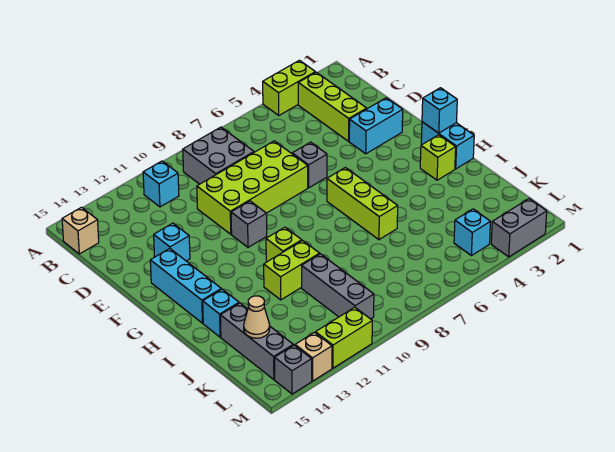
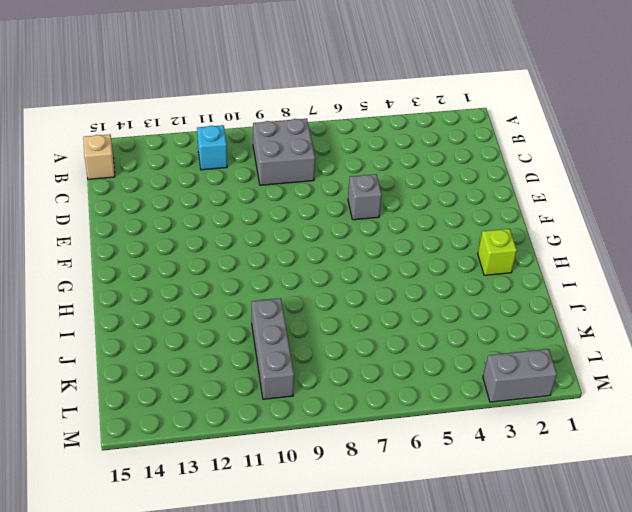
none -> lime brick A3:A4 level 1
none -> lime brick B3:D3 level 1
none -> lime brick D7:E10 level 1

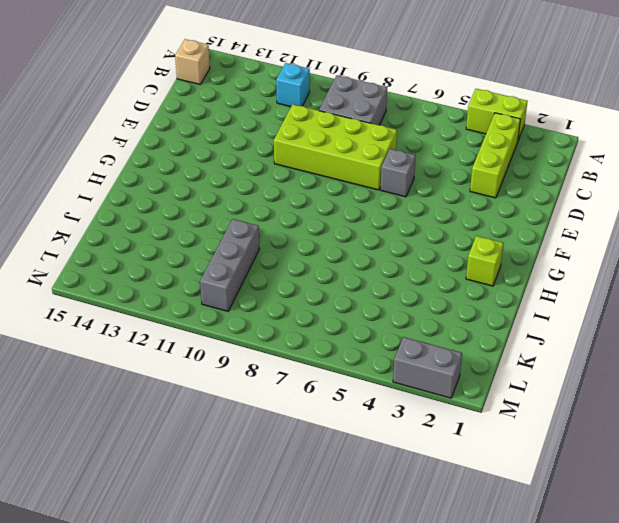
none -> cyan brick E2:E3 level 1
none -> cyan brick E13 level 1
none -> grey brick F10 level 1

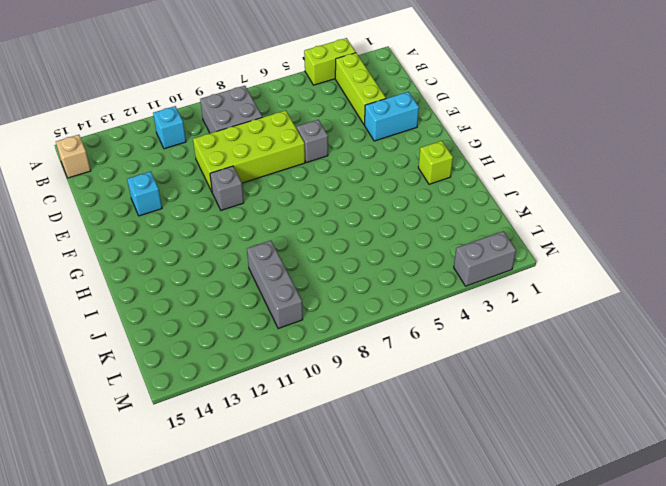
none -> cyan brick F14:H14 level 1
none -> cyan brick G1:H1 level 1
none -> lime brick G6:I6 level 1

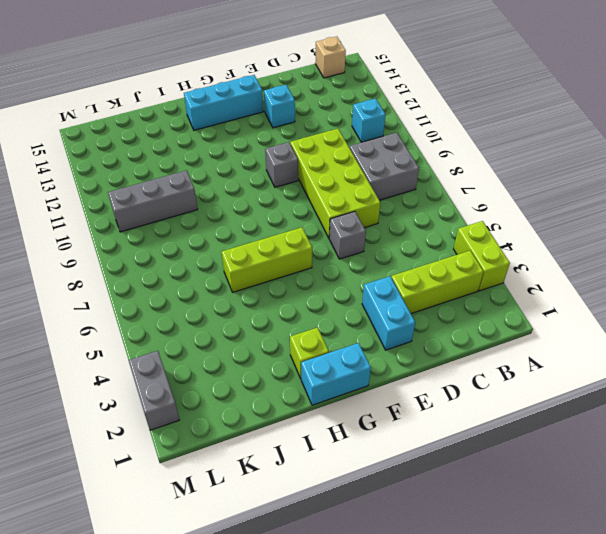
none -> lime brick H10 level 1
none -> lime brick I10:I11 level 1
none -> cyan brick I14 level 1

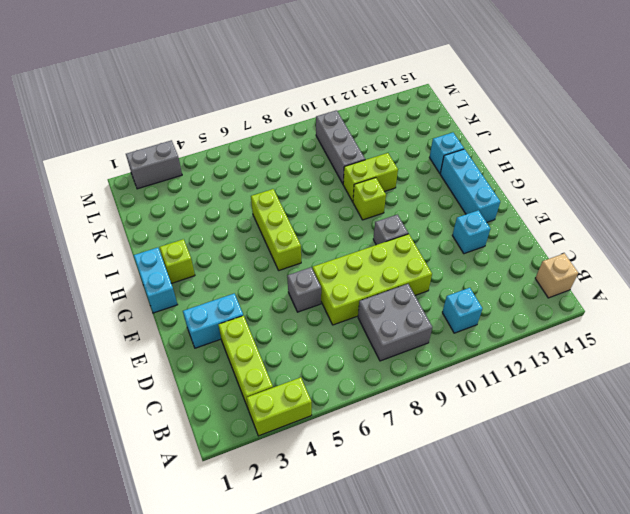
none -> grey brick J14:L14 level 1
none -> cyan brick L4 level 1
none -> lime brick M11:M12 level 1

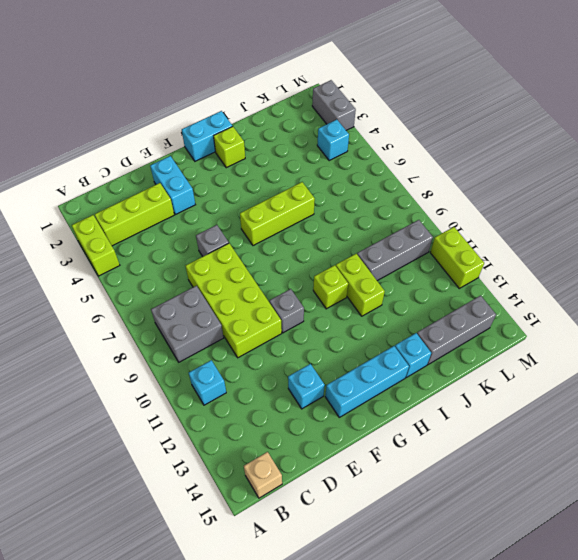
none -> tan brick M13 level 1
none -> grey brick M14 level 1
none -> cyan brick G1 level 2

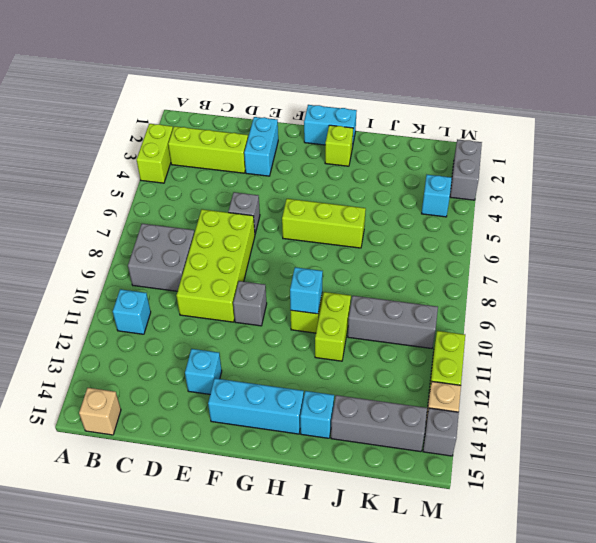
cyan brick H10 level 2 -> cyan brick G1 level 2
none -> tan cone K14 level 2

